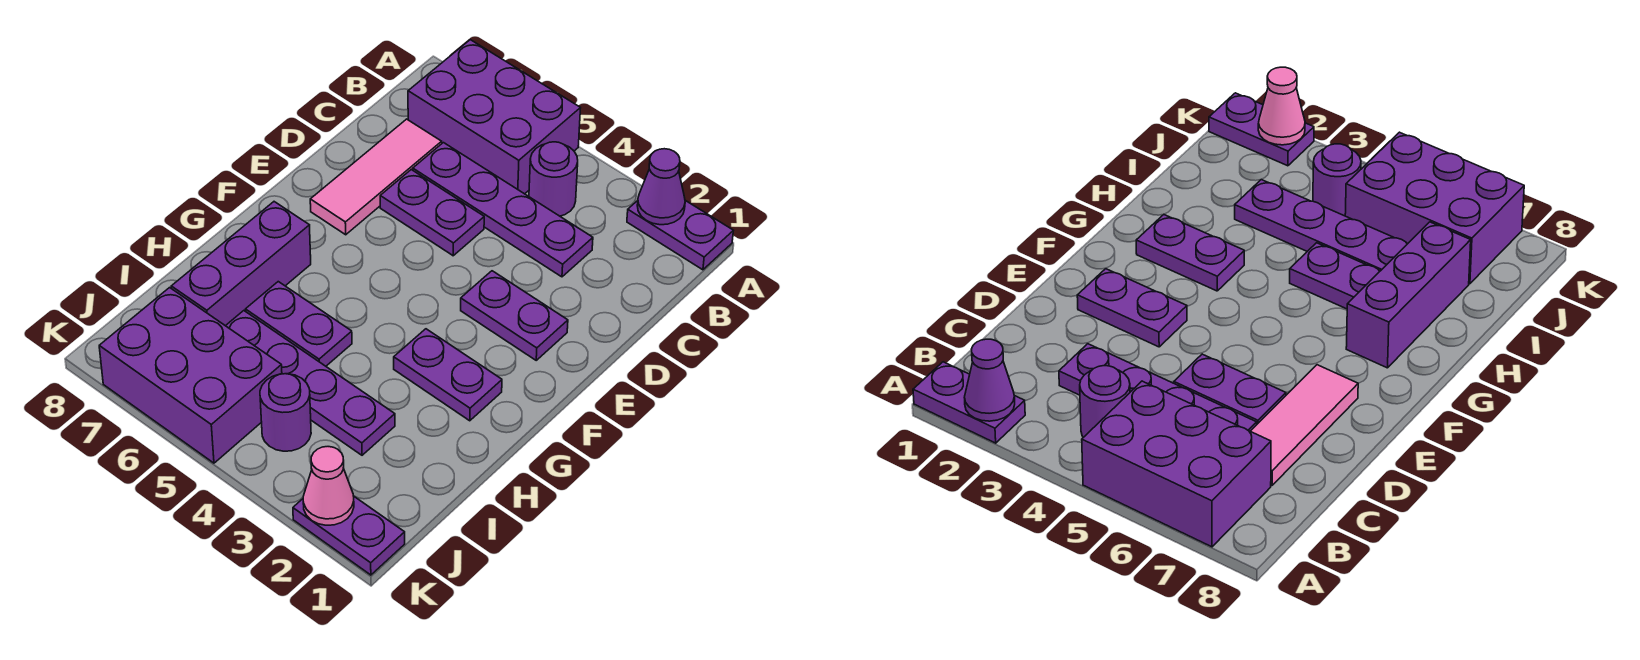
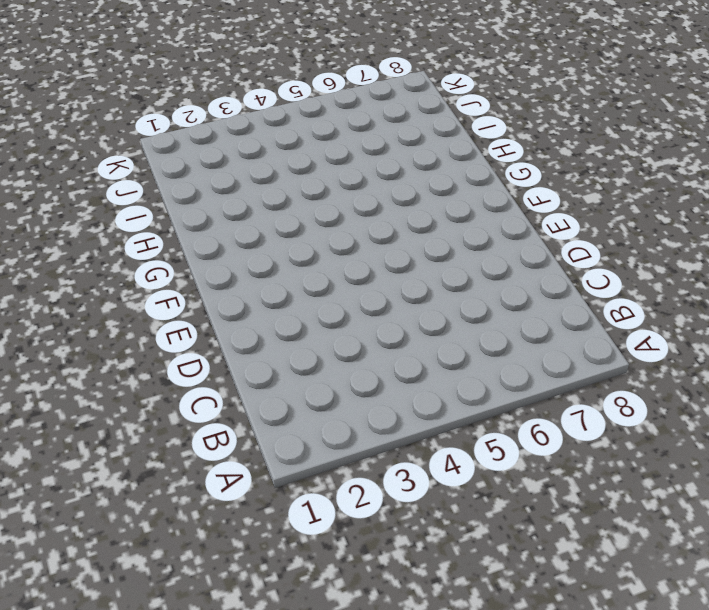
none -> purple plate A1:A2 level 1
none -> purple brick A5:B7 level 1
none -> purple round brick B4 level 1

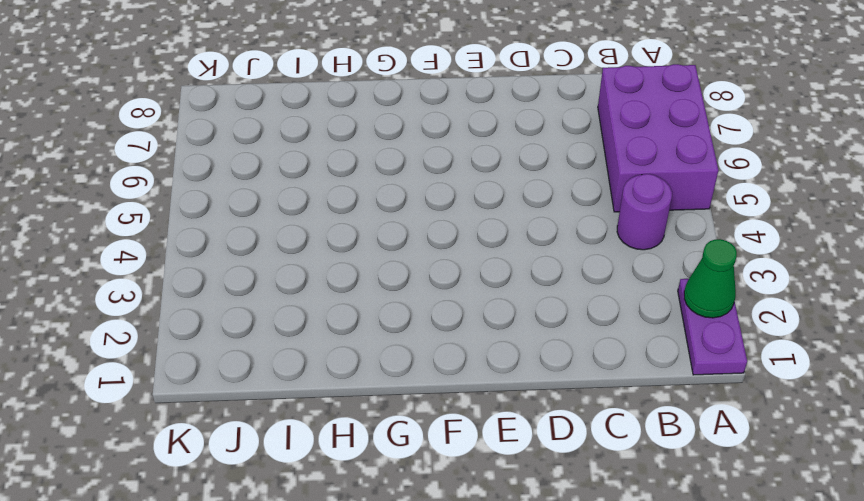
green cone A2 level 2 -> purple cone A2 level 2
none -> purple plate C3:C6 level 1
none -> pink tile C7:E7 level 1
none -> purple plate D5:D6 level 1

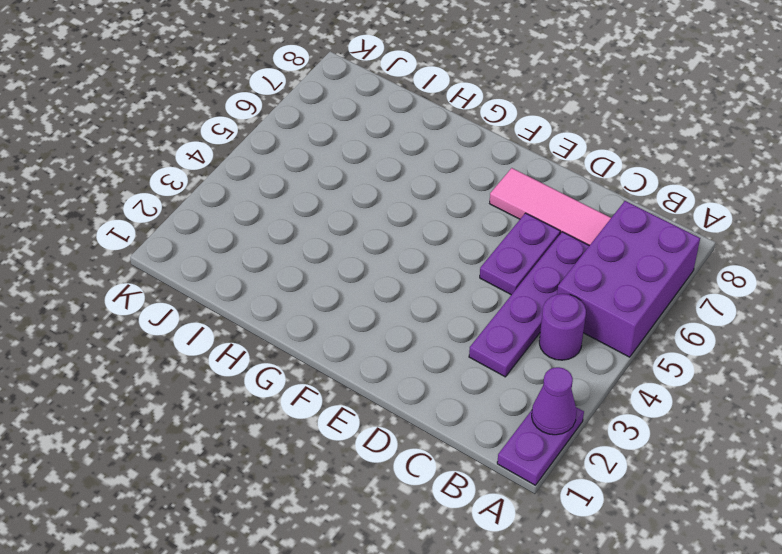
none -> purple plate E2:E3 level 1
none -> purple plate G2:G3 level 1
none -> purple brick G7:I7 level 1

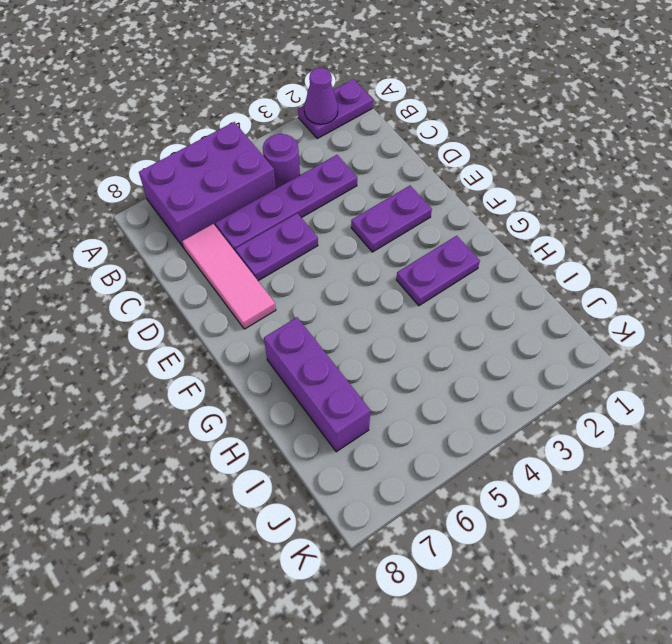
none -> purple plate H5:H6 level 1
none -> purple plate I3:I6 level 1
none -> purple round brick J4 level 1

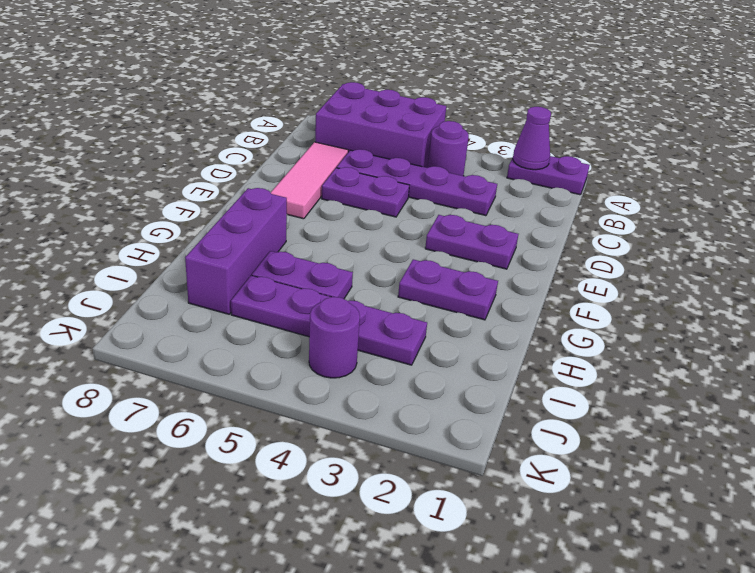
none -> purple brick J5:K7 level 1
none -> purple plate K1:K2 level 1
none -> pink cone K2 level 2

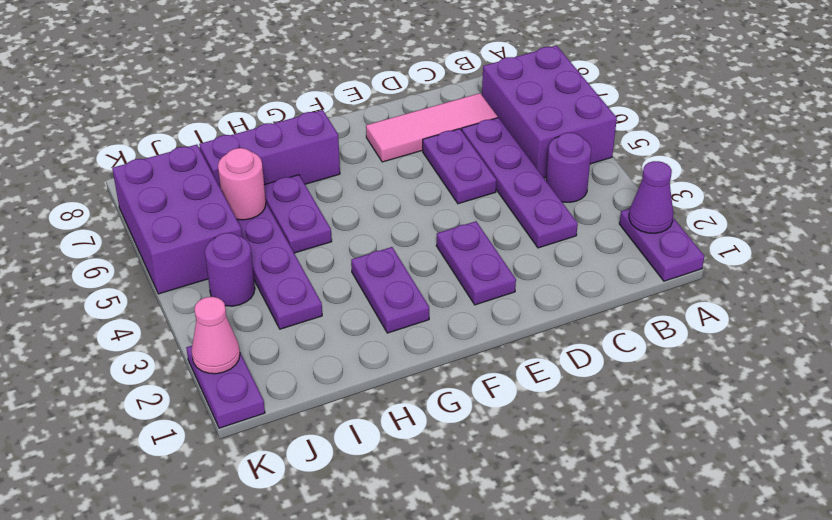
pink round brick I6 level 2 -> none

